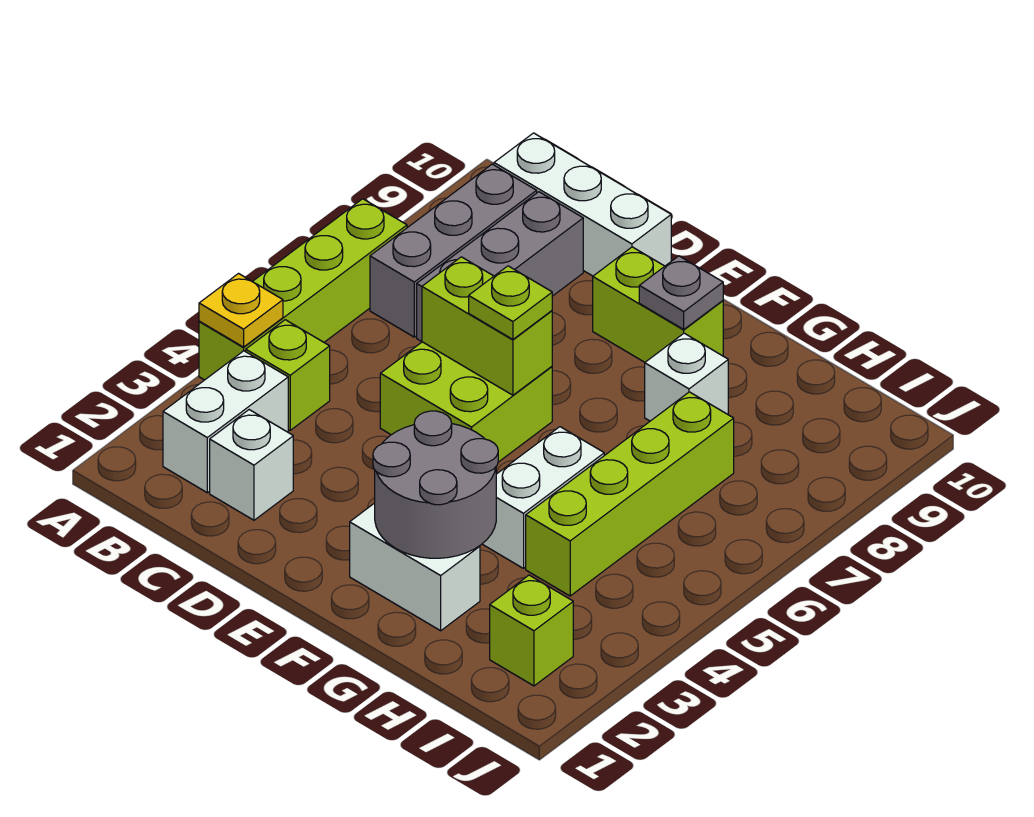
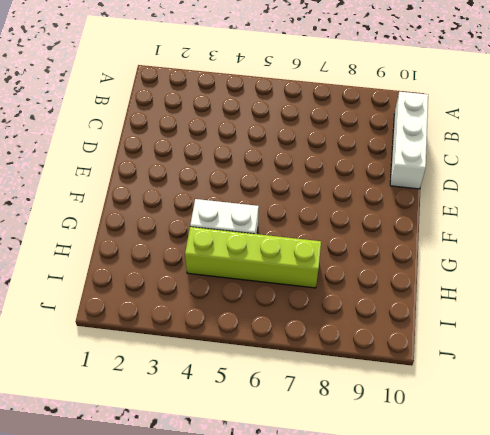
none -> lime brick A4:A7 level 1
none -> white brick B2:B3 level 1
none -> lime brick B4 level 1

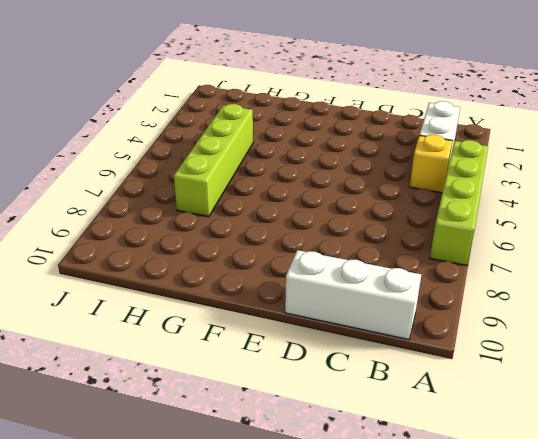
yellow brick B4 level 1 -> lime brick B4 level 1
none -> grey brick B7:B9 level 1
none -> white brick C2 level 1
none -> grey brick C7:C9 level 1

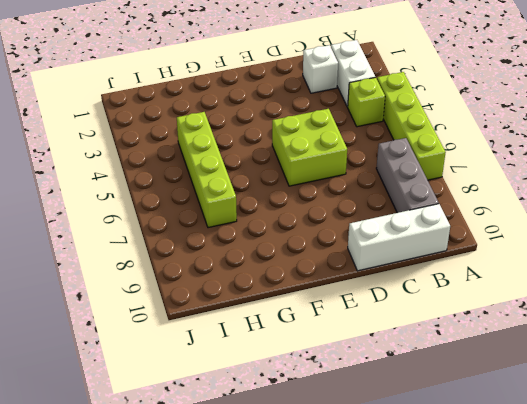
none -> grey brick C7:C9 level 1
none -> lime brick E9:F9 level 1
none -> white brick F2:G2 level 1

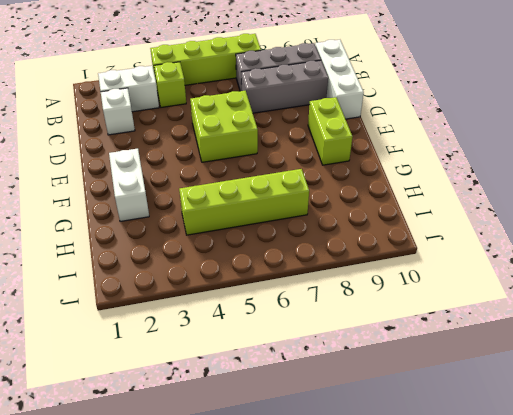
none -> white brick G4:G5 level 1
none -> white brick G8 level 1
none -> lime brick I2 level 1

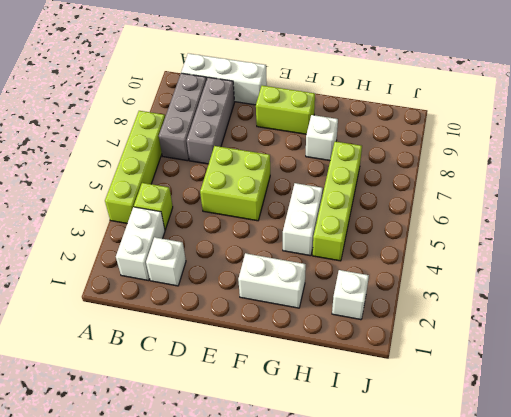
white brick I2 level 1 -> lime brick I2 level 1
none -> yellow plate A4 level 2
none -> lime brick D6:E6 level 2
none -> grey round brick F2:G3 level 2

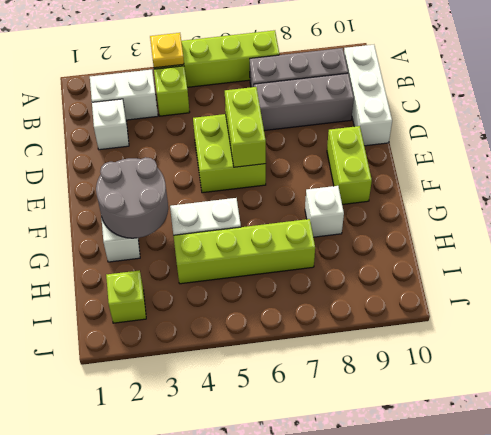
none -> grey plate F9 level 2
none -> lime plate E6 level 3

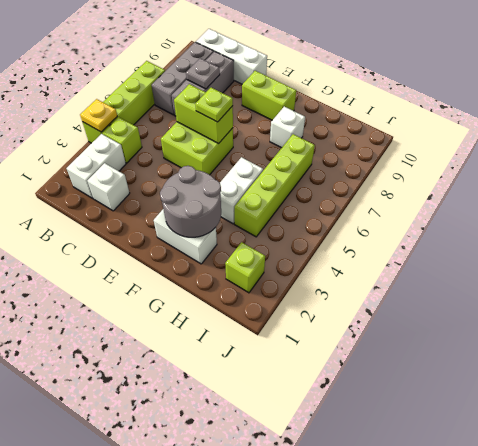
grey plate C8 level 2 -> grey plate F9 level 2

